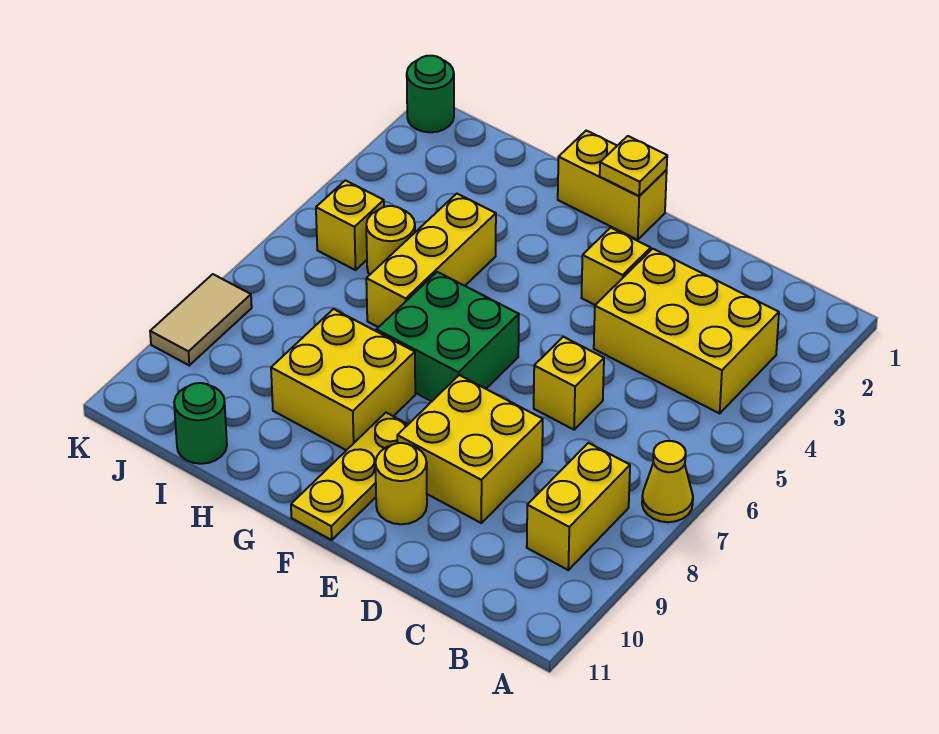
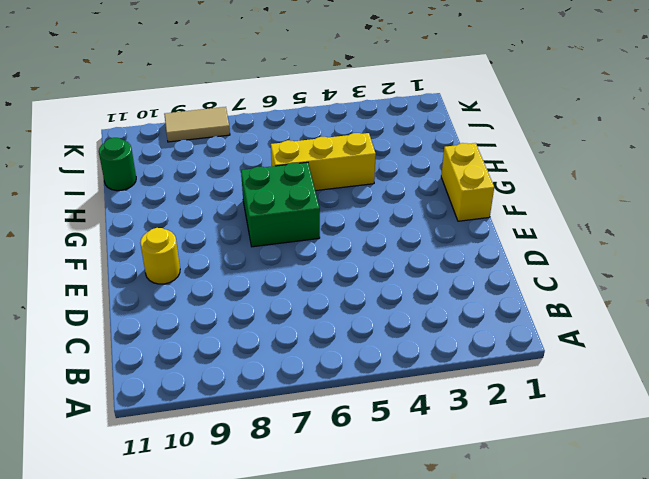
none -> yellow cone A7 level 1
none -> yellow brick B3:D4 level 1
none -> yellow brick B8:B9 level 1

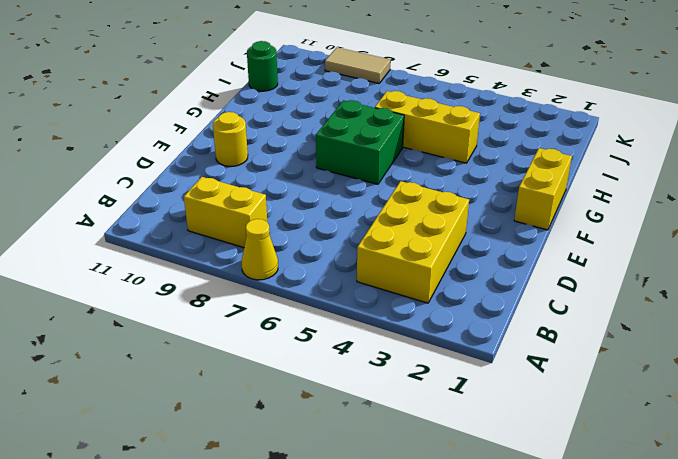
none -> yellow brick D6 level 1
none -> yellow brick D8:E9 level 1
none -> yellow brick E3 level 1

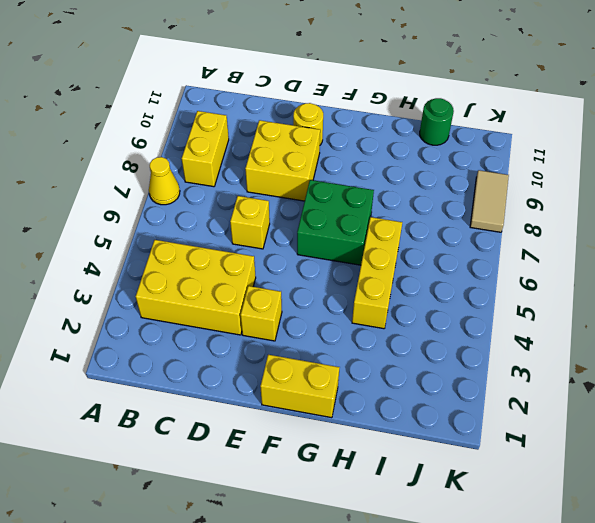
none -> yellow plate F9:F11 level 1
none -> yellow brick G8:H9 level 1
none -> yellow round brick I5 level 1

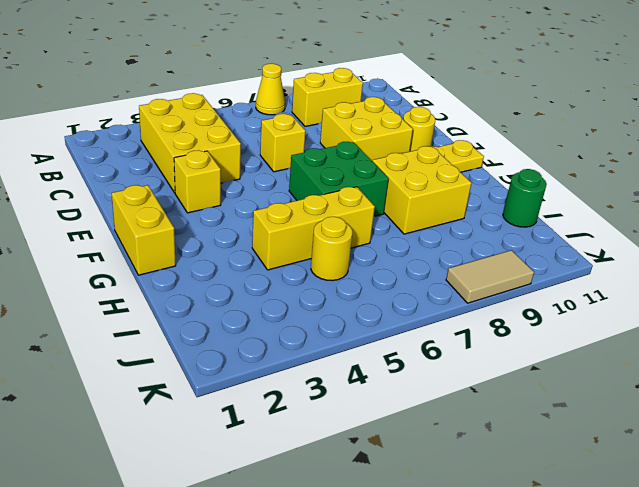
none -> yellow brick J5 level 1
none -> green round brick K1 level 1
none -> yellow plate F1 level 2

